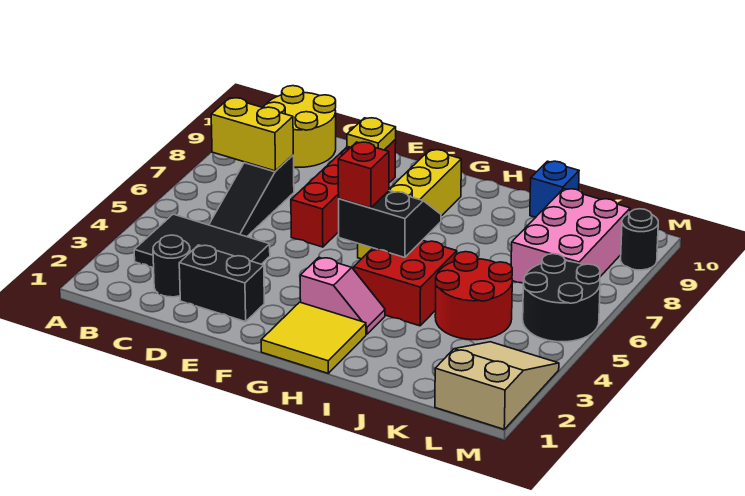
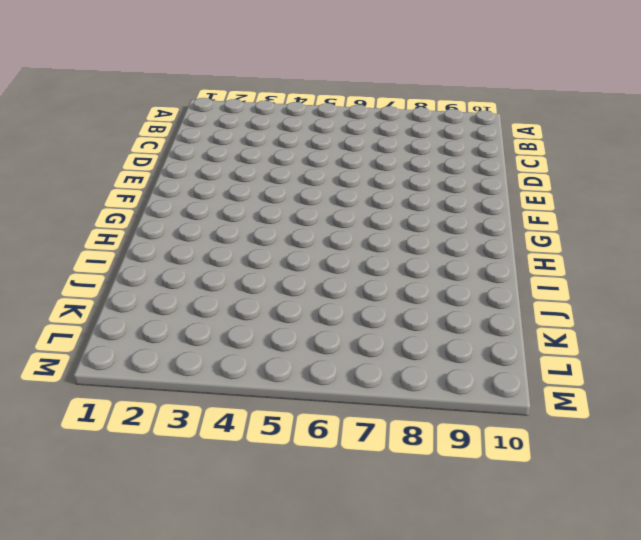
none -> black tile B3:D4 level 1
none -> yellow round brick B9:C10 level 1
none -> black round brick C2 level 1

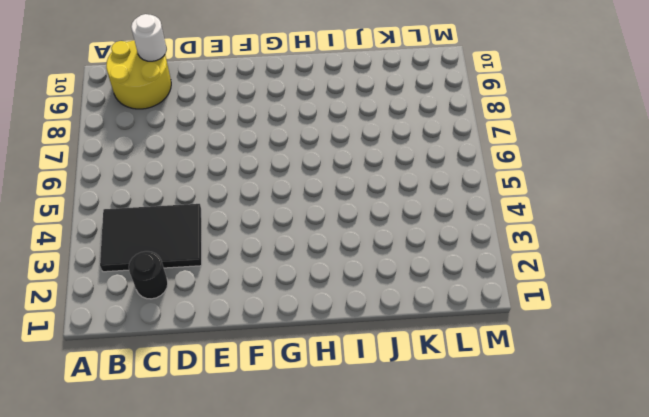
white round brick C10 level 2 -> none
none -> black slope C5:C7 level 1 top 7
none -> black brick D2:E2 level 1
none -> red brick E6:E9 level 1

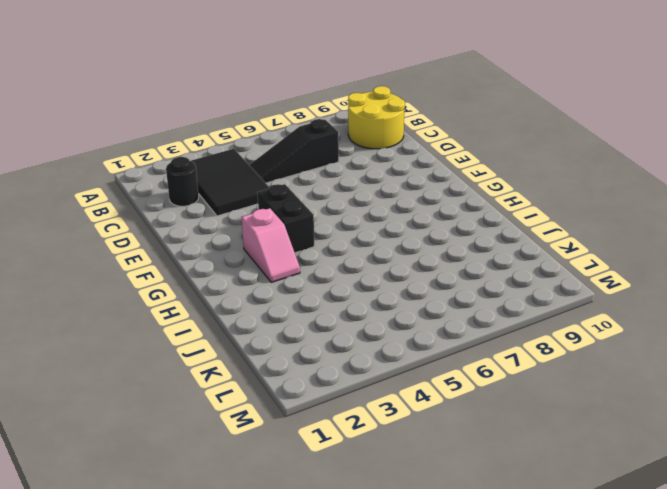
black brick F4:G4 level 1 -> black brick D2:E2 level 1
none -> red brick E6:E9 level 1
none -> yellow tile G1:H2 level 1
none -> yellow brick G6:G9 level 1

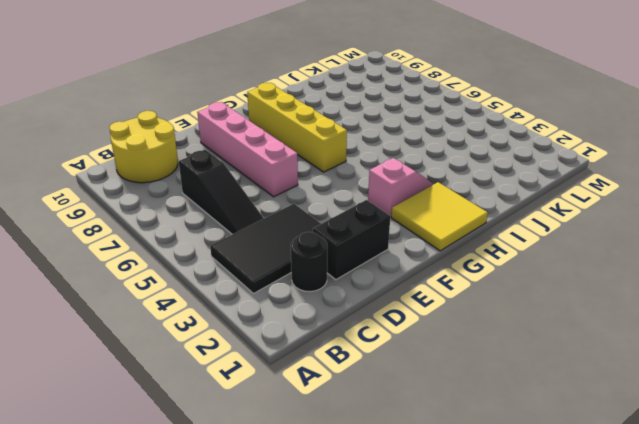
pink brick E6:E9 level 1 -> red brick E6:E9 level 1
none -> red brick H4:I5 level 1
none -> red round brick J4:K5 level 1
none -> blue brick J10 level 1

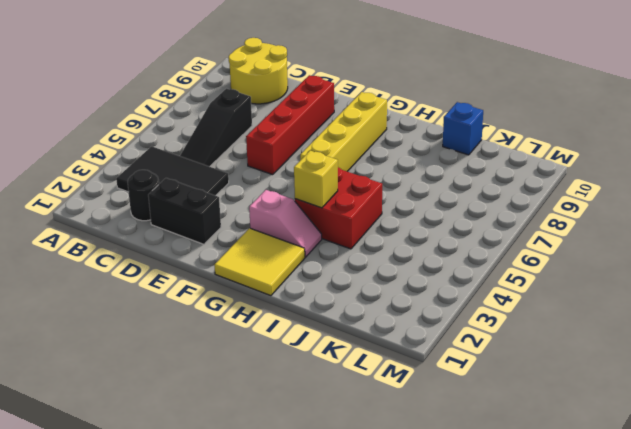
yellow brick H4 level 2 -> none
none -> red round brick J4:K5 level 1
none -> pink brick K7:L9 level 1
none -> tan slope L1:M3 level 1 top 1

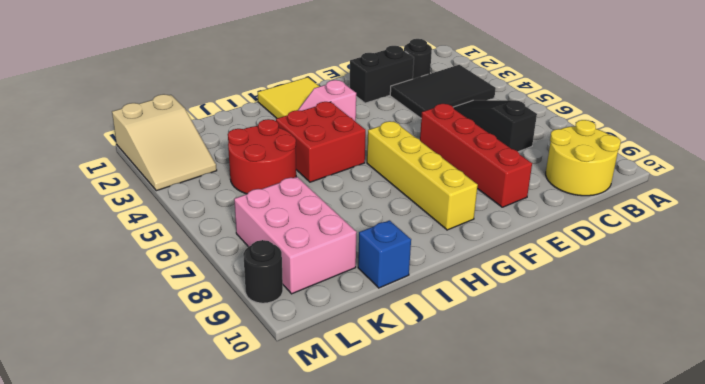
none -> black round brick L5:M6 level 1
none -> yellow brick B7:C7 level 2
none -> yellow plate E9 level 2

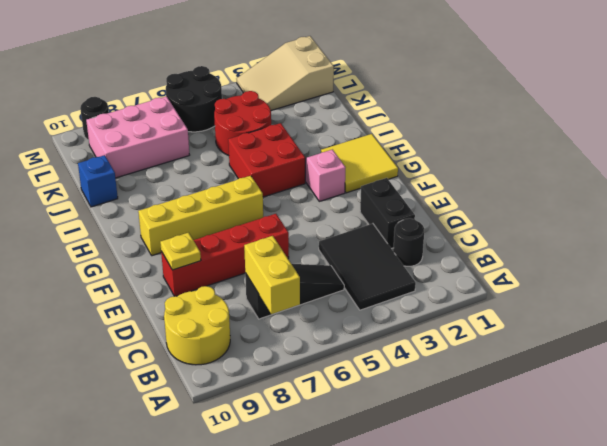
none -> black slope G5:H6 level 2 top 5
none -> red brick G5 level 3

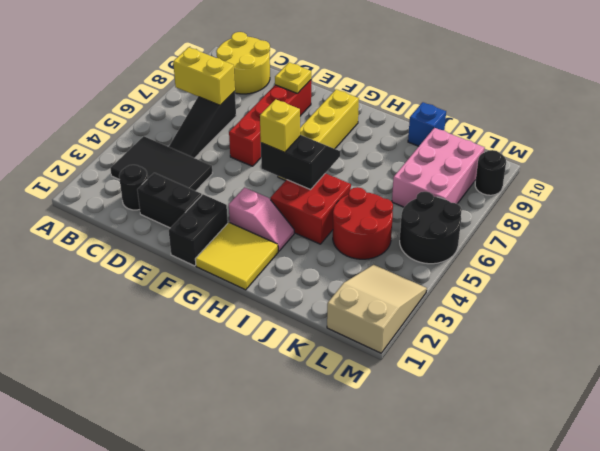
black brick F1:F2 level 1 -> none
yellow brick G5 level 3 -> red brick G5 level 3

